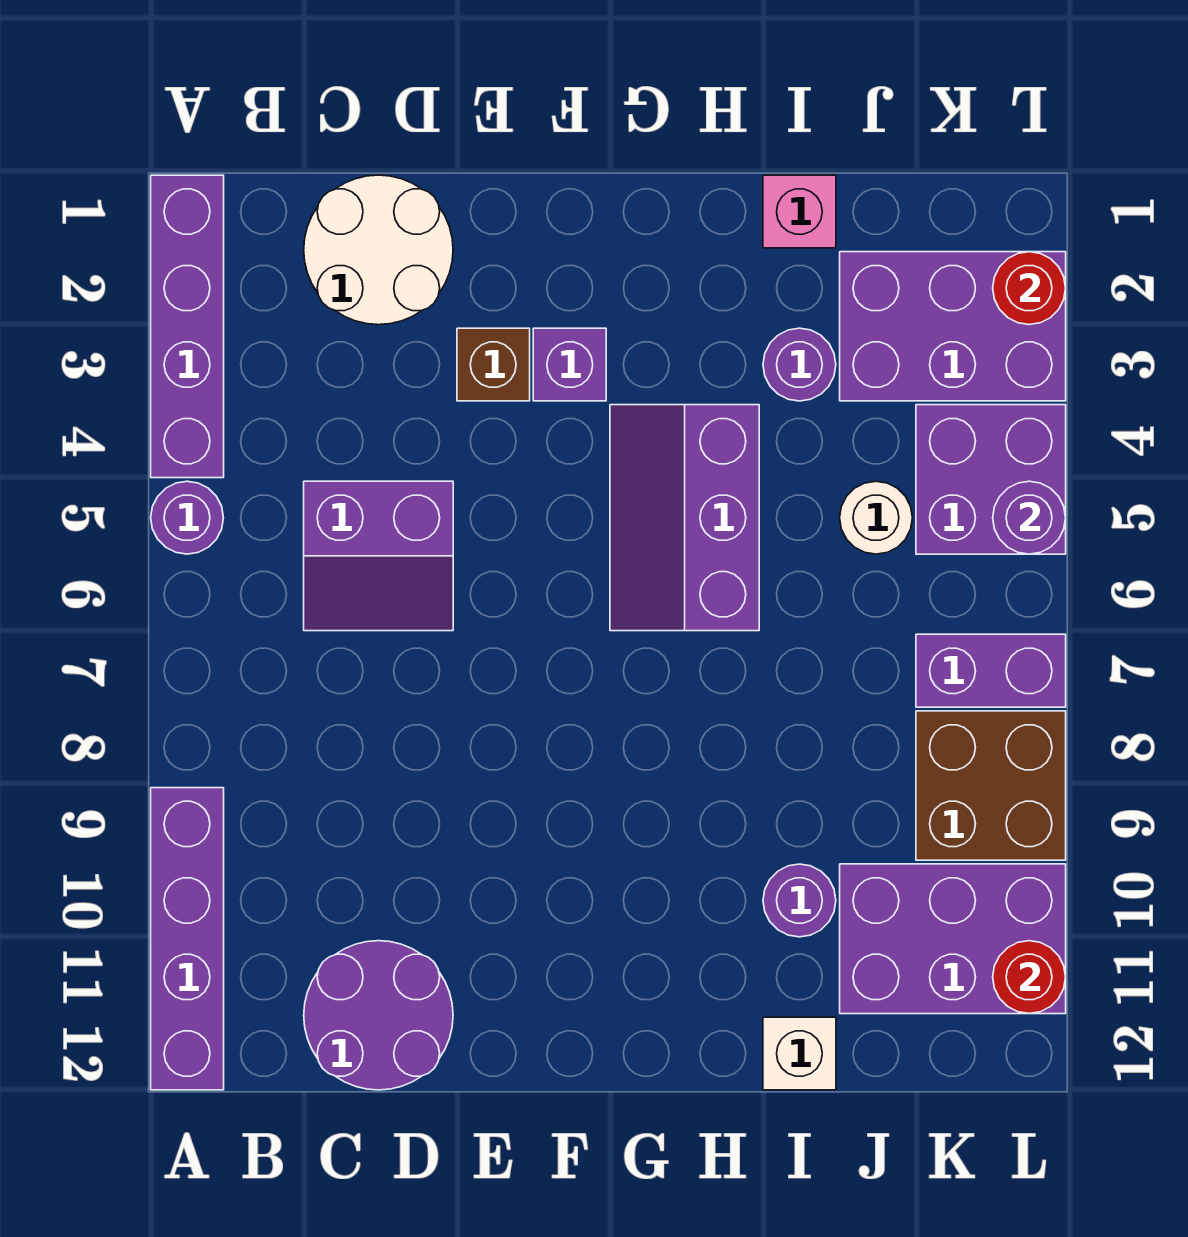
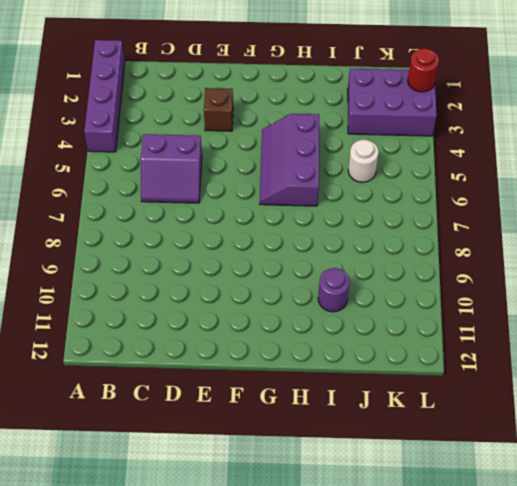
none -> purple round brick A5 level 1
none -> purple brick A9:A12 level 1
none -> white round brick C1:D2 level 1

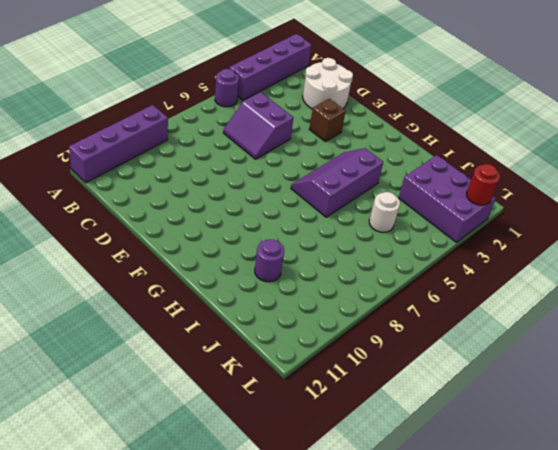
none -> purple round brick C11:D12 level 1
none -> purple brick F3 level 1
none -> pink brick I1 level 1

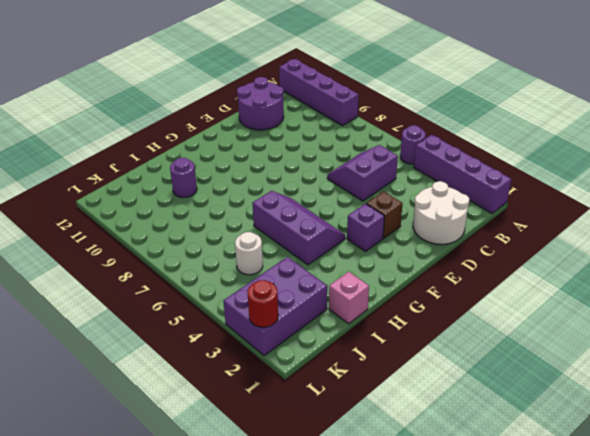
none -> purple round brick I3 level 1
none -> white brick I12 level 1
none -> purple brick J10:L11 level 1

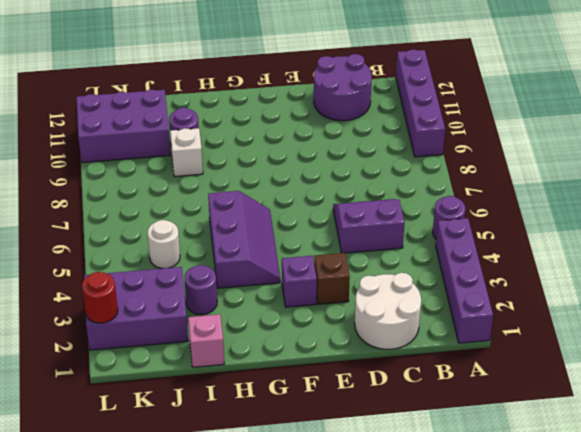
white brick I9 level 1 -> white brick I12 level 1
none -> purple brick K4:L5 level 1
none -> purple brick K7:L7 level 1
none -> brown brick K8:L9 level 1

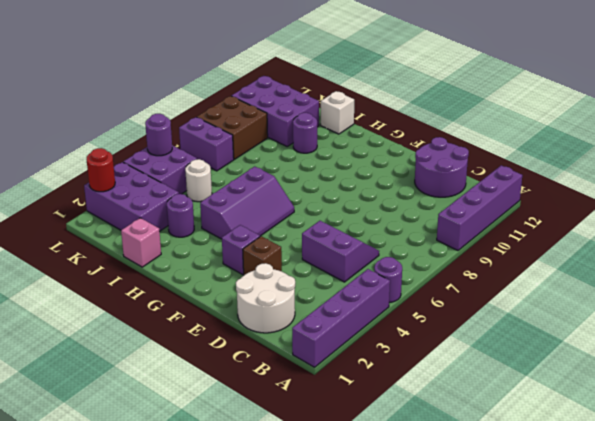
none -> red round brick L11 level 2

